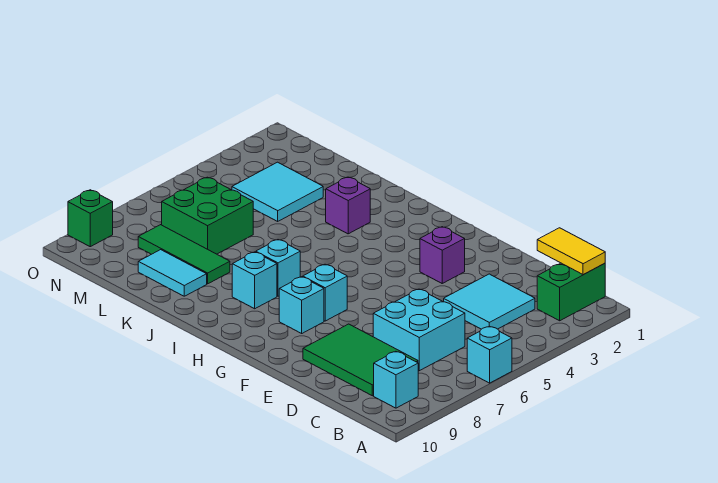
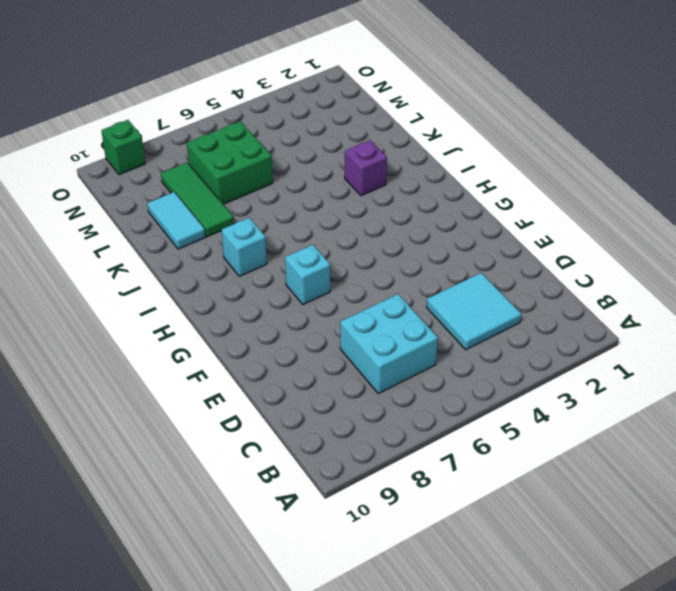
none -> cyan brick A6 level 1
none -> green brick B1:B2 level 1
none -> cyan brick B9 level 1

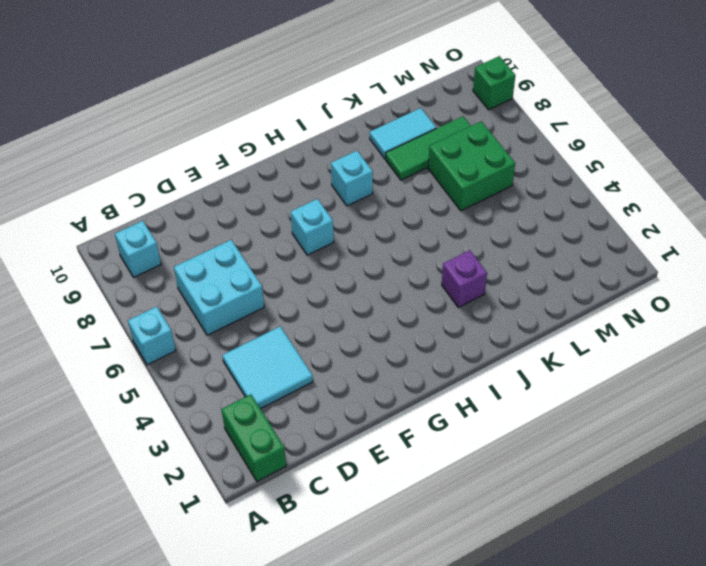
none -> green tile C8:E9 level 1
none -> purple brick F3 level 1
none -> cyan brick G8 level 1

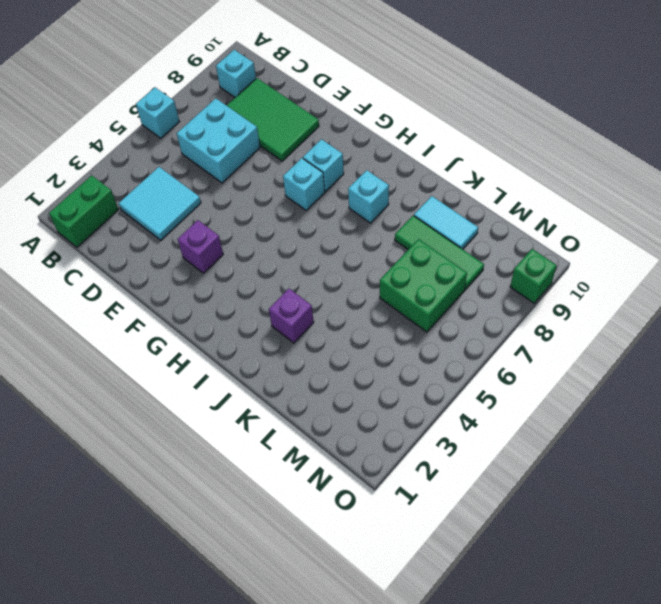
none -> cyan brick I7 level 1
none -> cyan tile L3:M4 level 1
none -> yellow tile B1:C1 level 2

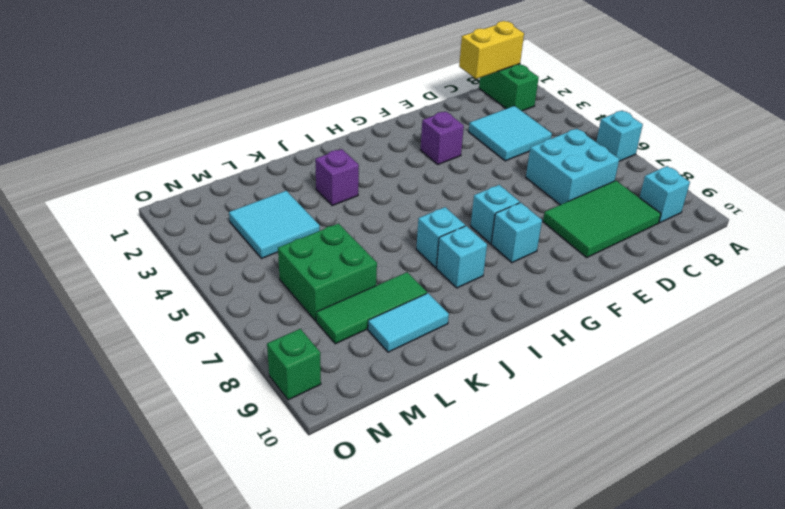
yellow brick B1:C1 level 2 -> yellow tile B1:C1 level 2

